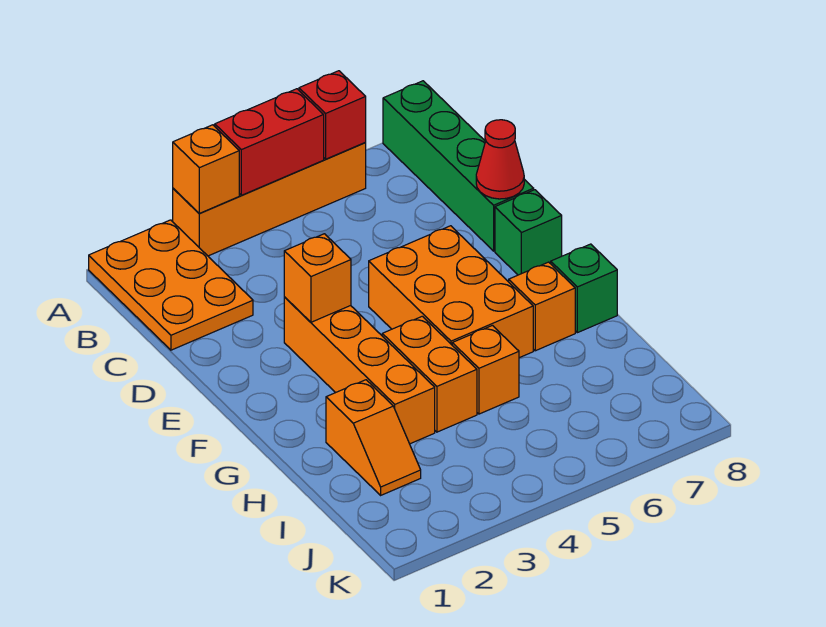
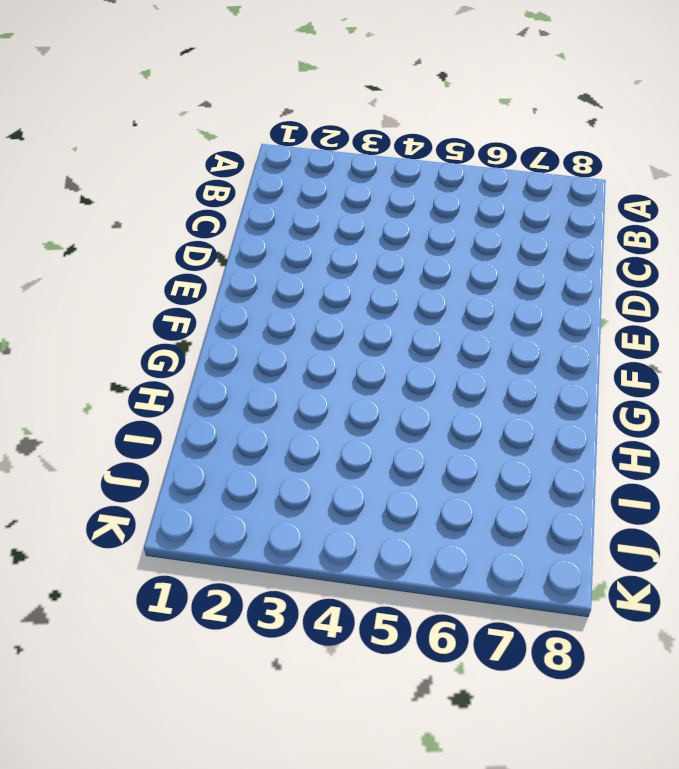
none -> orange plate A1:C2 level 1
none -> orange brick A3:A6 level 1
none -> green brick A8:D8 level 1

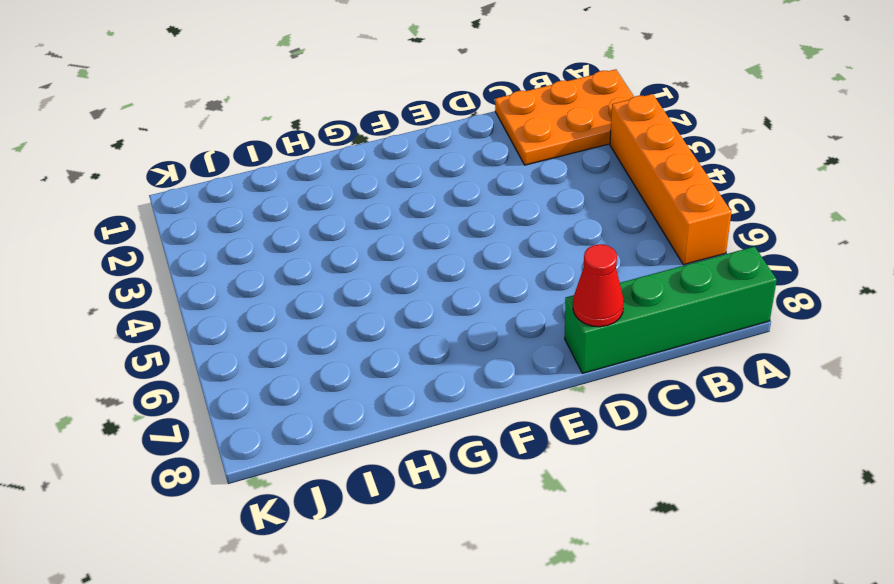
none -> orange brick E3:H3 level 1
none -> orange brick E5:G6 level 1
none -> green brick E8 level 1

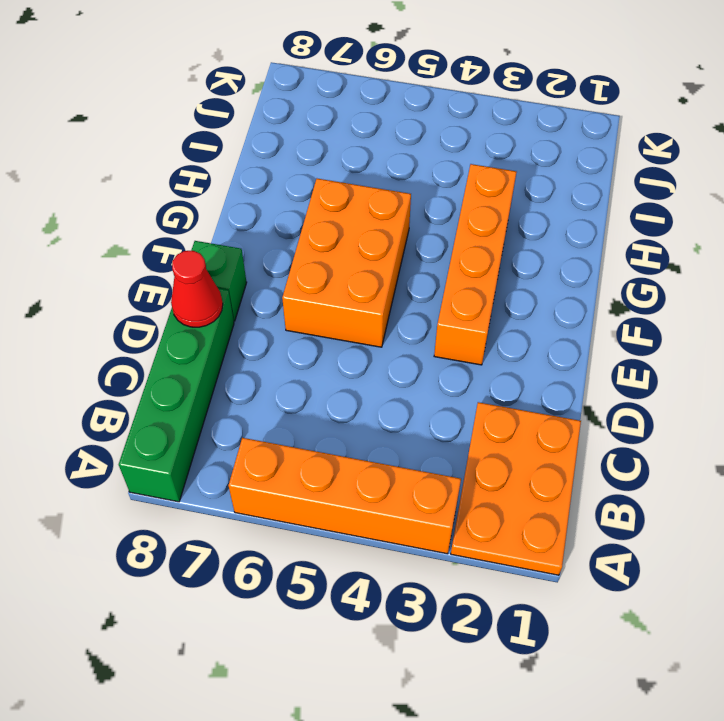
none -> orange brick G4:H4 level 1
none -> orange brick G7 level 1
none -> green brick G8 level 1

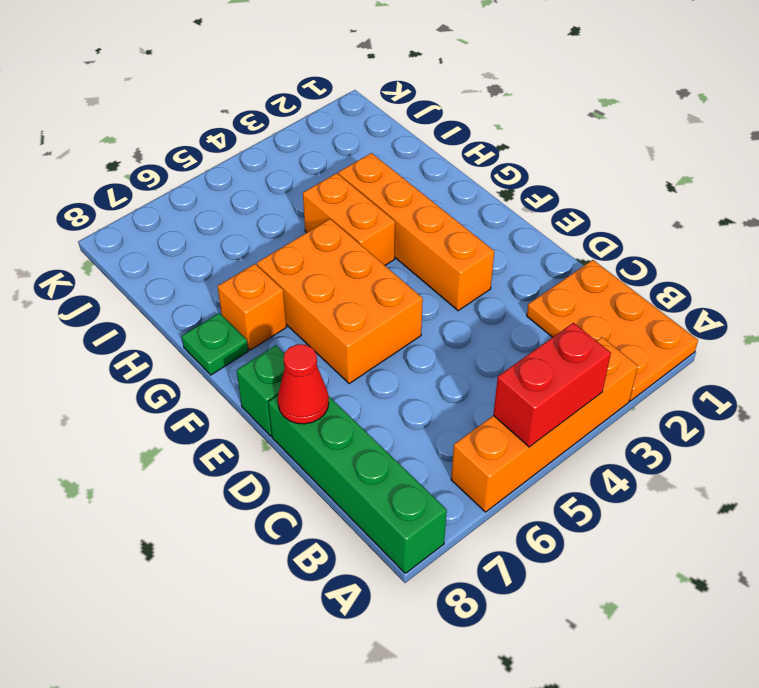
green plate G8 level 1 -> green brick G8 level 1
none -> orange slope H2:I2 level 1 top H
none -> orange brick H5 level 1
none -> orange brick A3 level 2

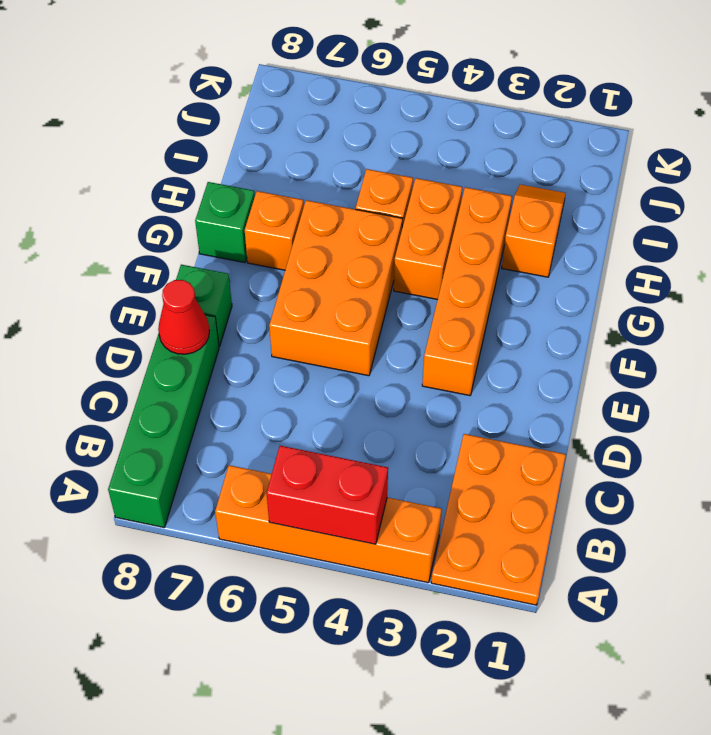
none -> orange brick A3 level 2
none -> red brick A6 level 2
none -> orange brick E3 level 2

